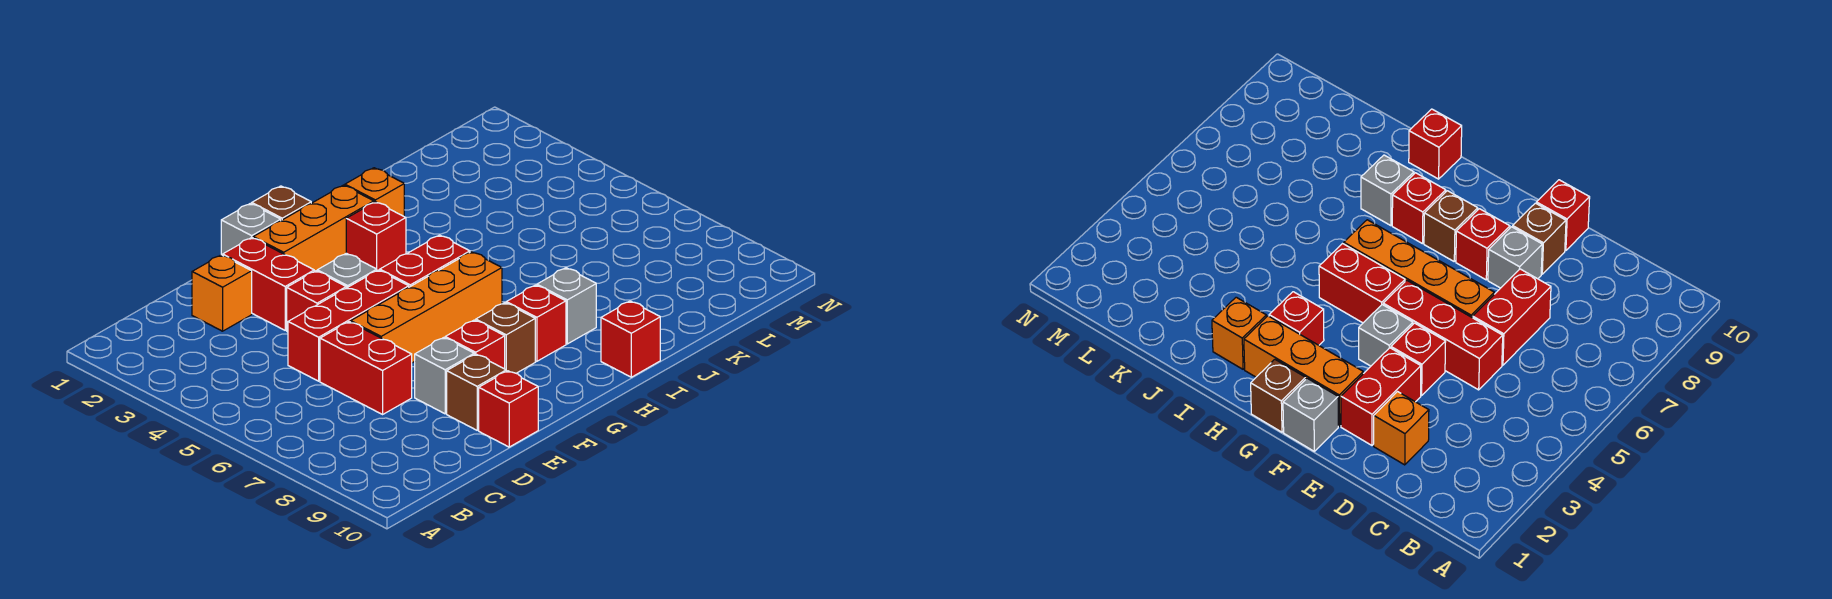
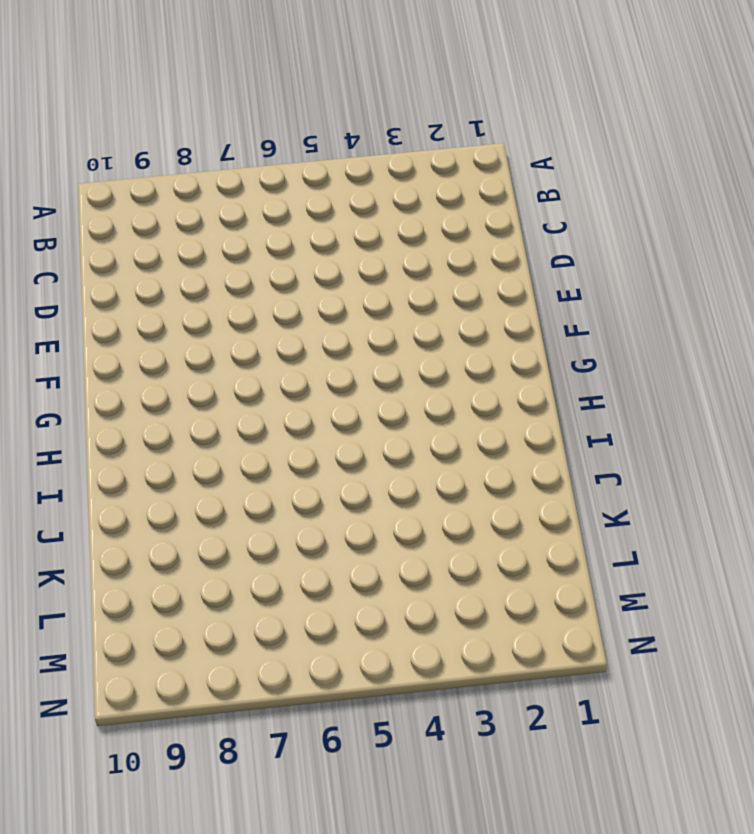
none -> orange brick D2 level 1
none -> red brick D5:F5 level 1
none -> red brick D6:D7 level 1

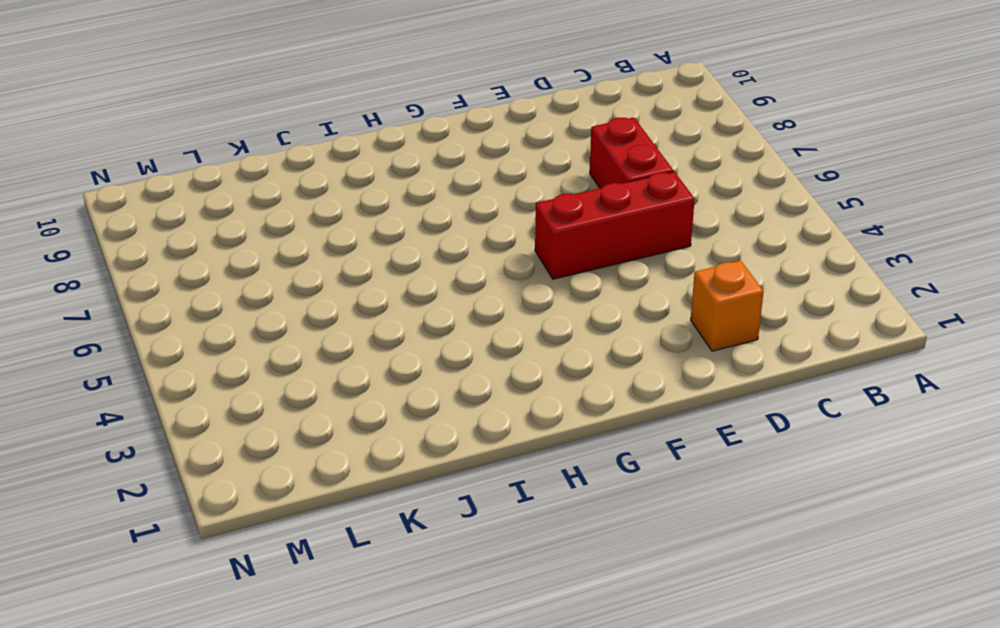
none -> red brick E2:E3 level 1
none -> red brick E4 level 1
none -> orange brick E6:H6 level 1

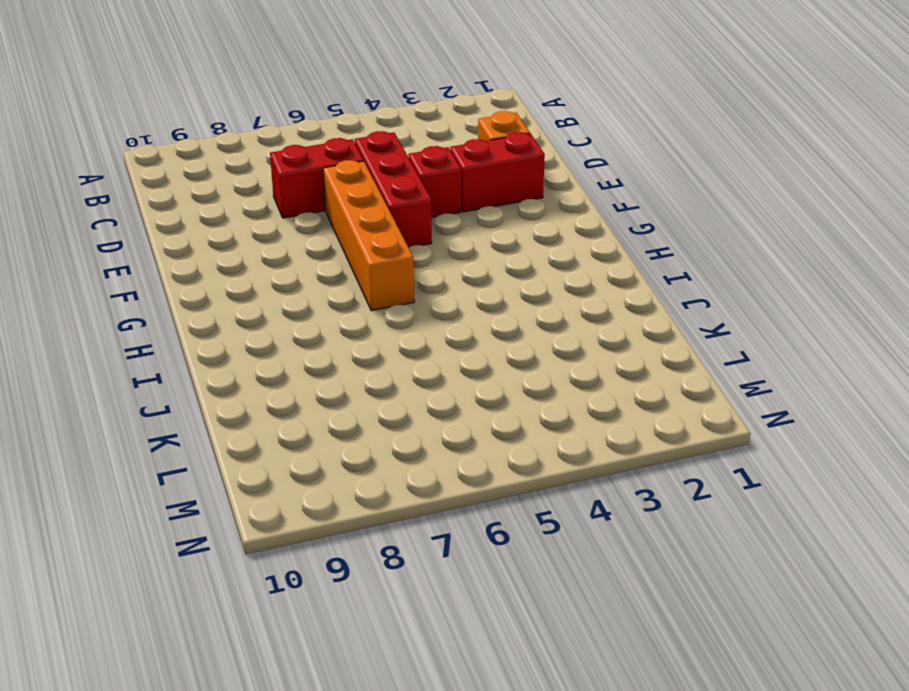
none -> grey brick E8 level 1
none -> brown brick E9 level 1
none -> red brick E10 level 1

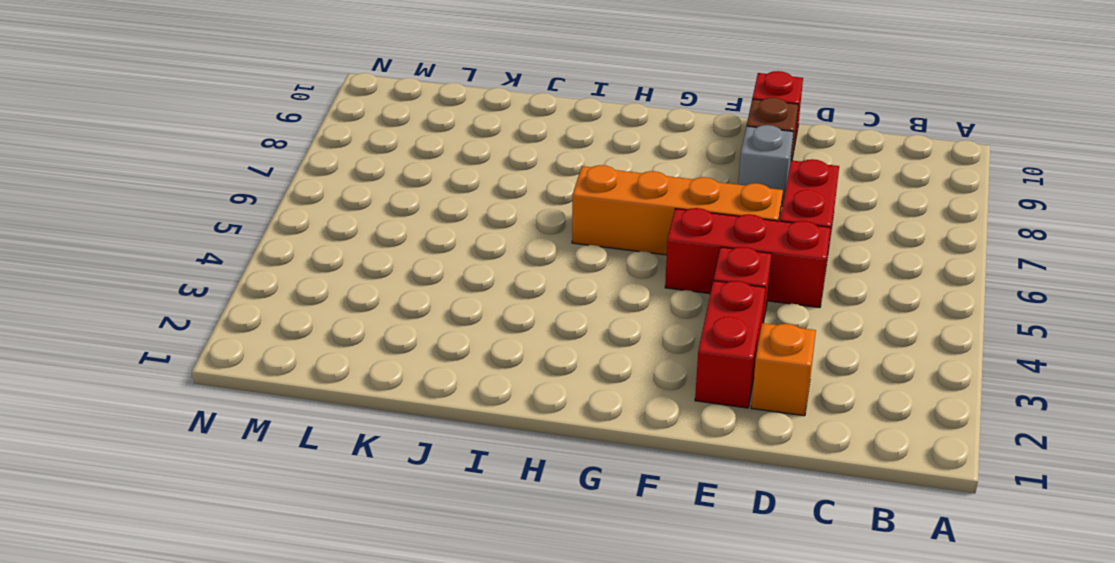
none -> grey brick F1 level 1
none -> orange brick F2:H2 level 1
none -> grey brick F4 level 1

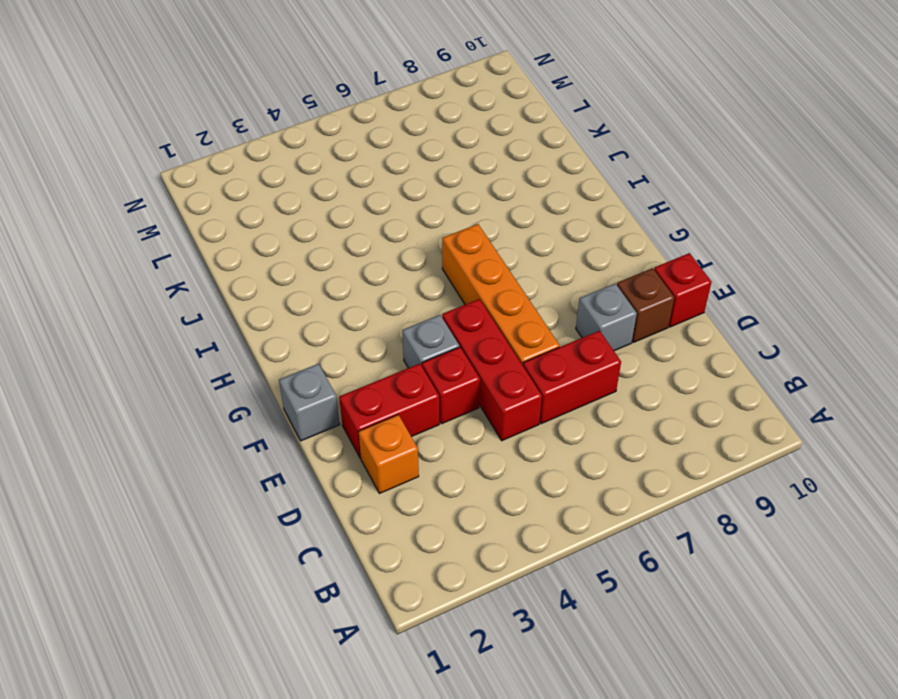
none -> orange brick F2:H2 level 1
none -> red brick F8 level 1
none -> brown brick G1 level 1

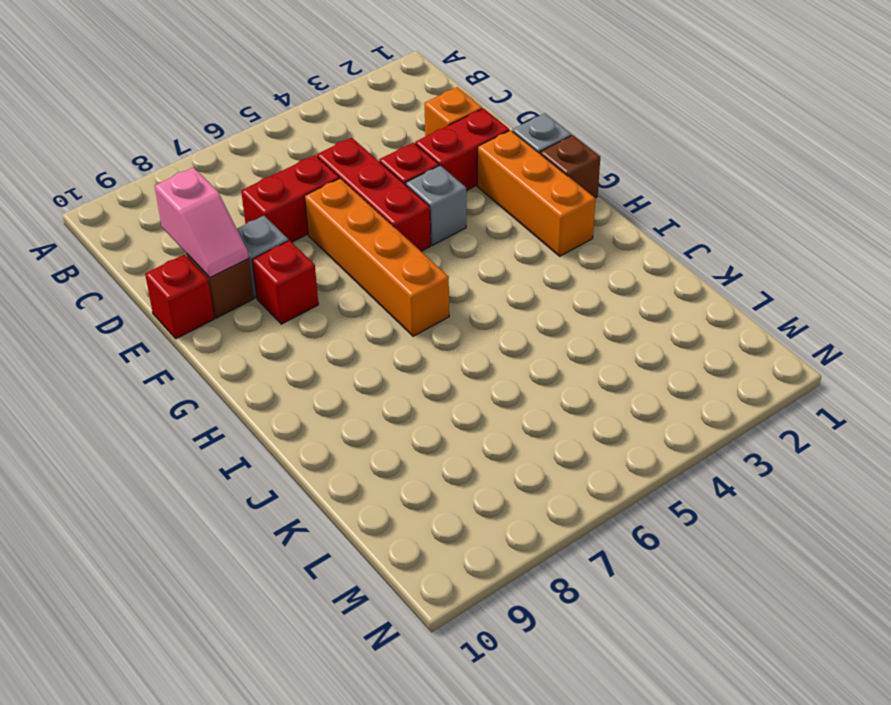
pink slope D9:E9 level 2 top D -> none
none -> red brick G5:H5 level 1
none -> brown brick G8 level 1
none -> red brick H3 level 1

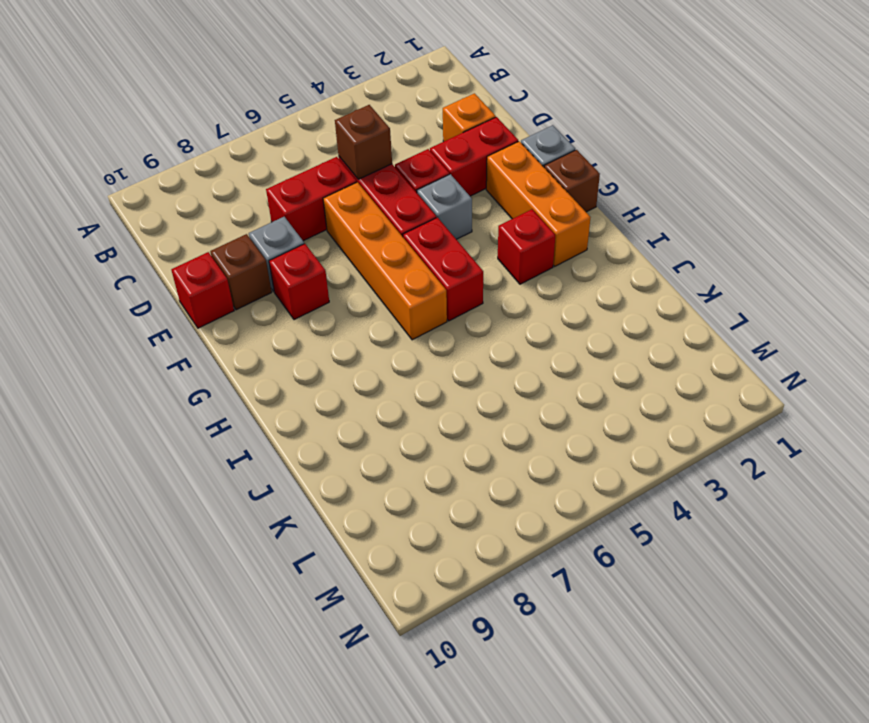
brown brick D5 level 2 -> brown brick G8 level 1
none -> red brick H8 level 1
none -> orange brick I2 level 1
none -> grey brick I8 level 1

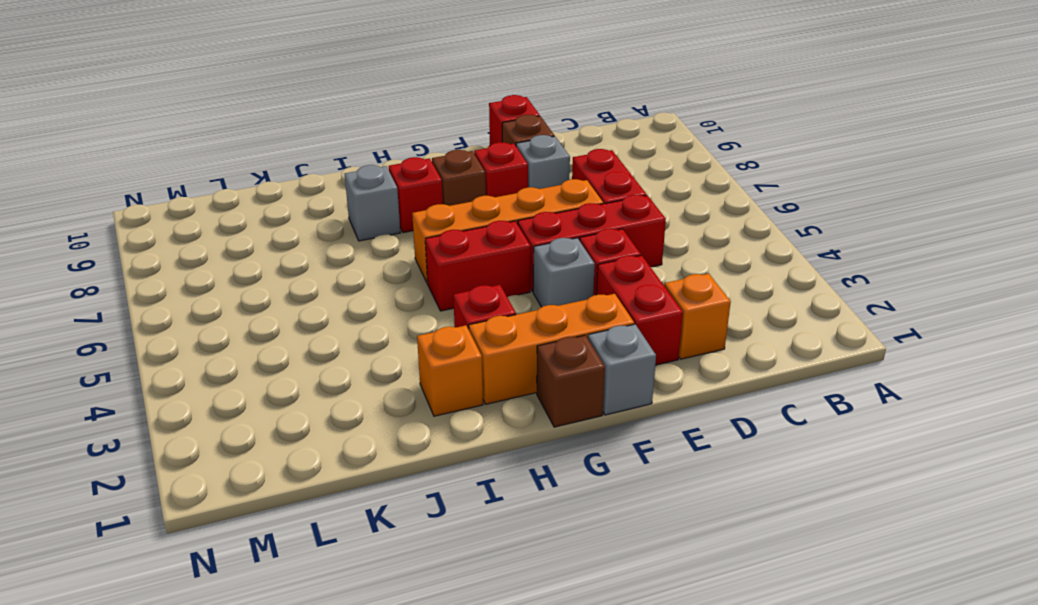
none -> red brick I10 level 1

